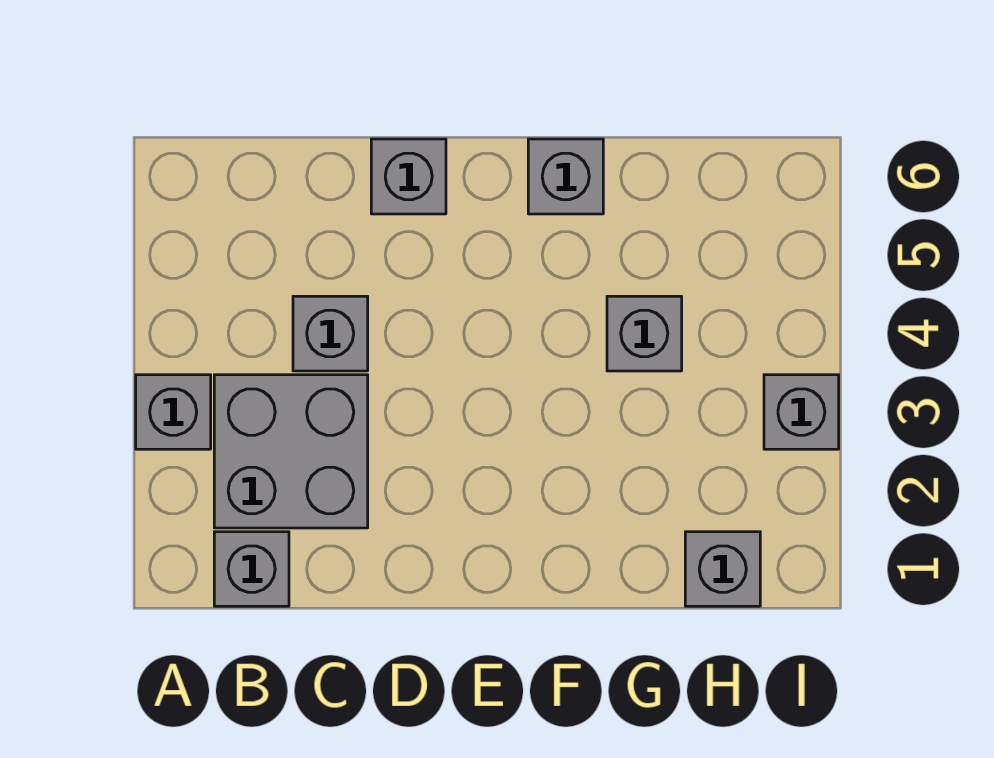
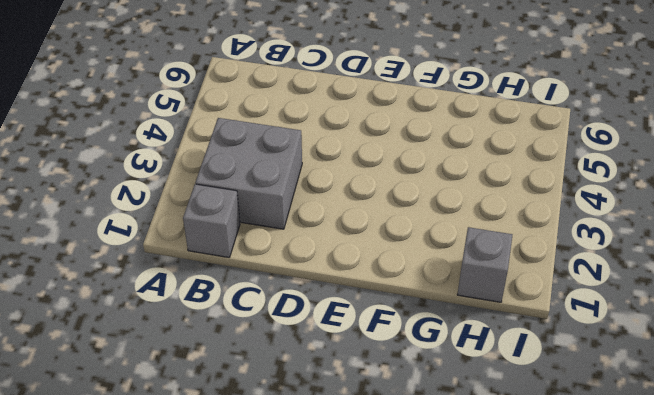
none -> grey brick A3 level 1
none -> grey brick C4 level 1

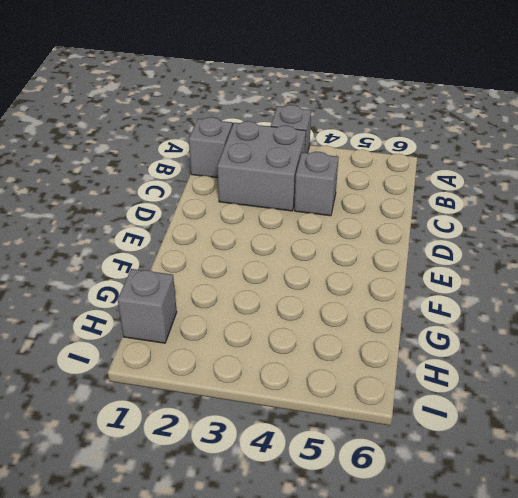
none -> grey brick D6 level 1
none -> grey brick F6 level 1

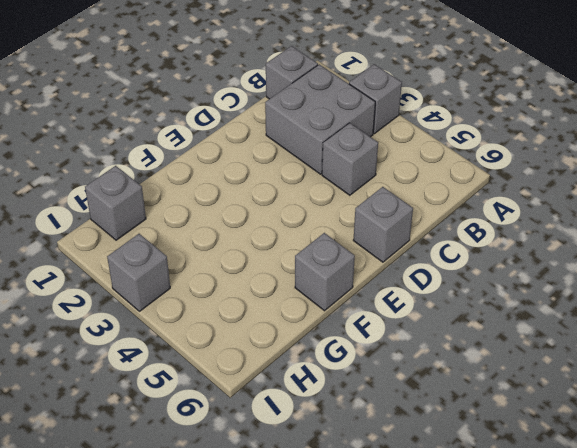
none -> grey brick G4 level 1

